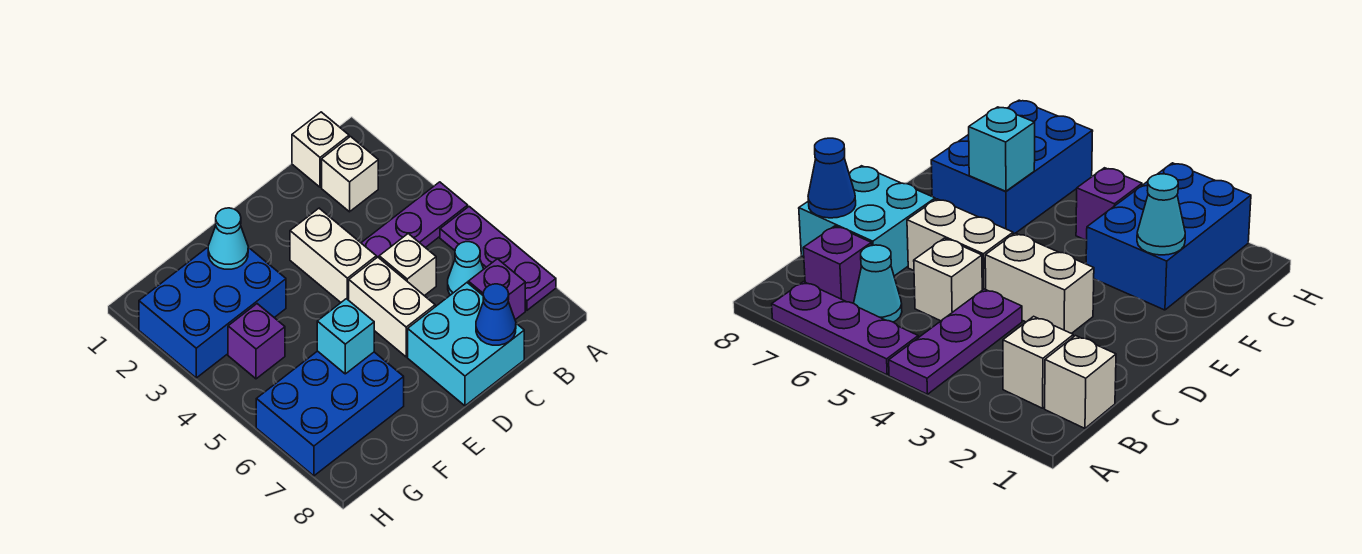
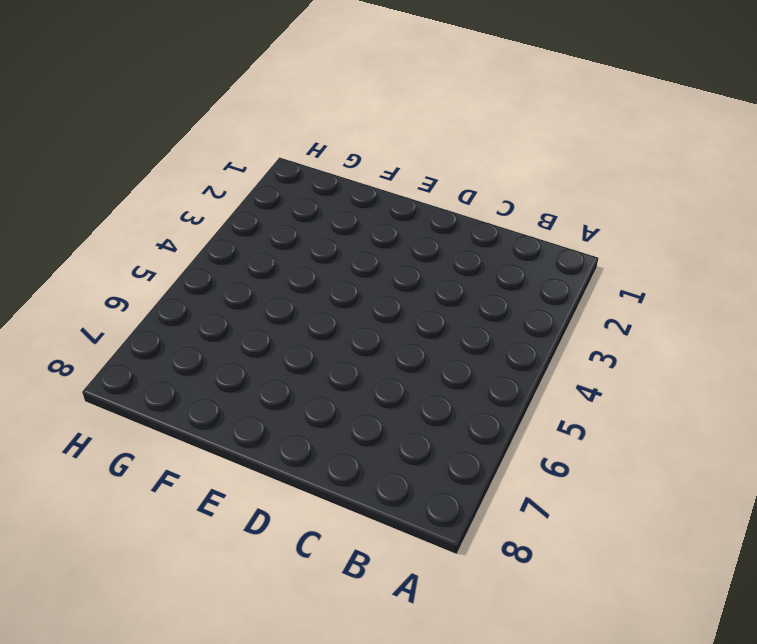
none -> purple plate A4:C4 level 1
none -> purple plate A5:A7 level 1
none -> white brick B1 level 1

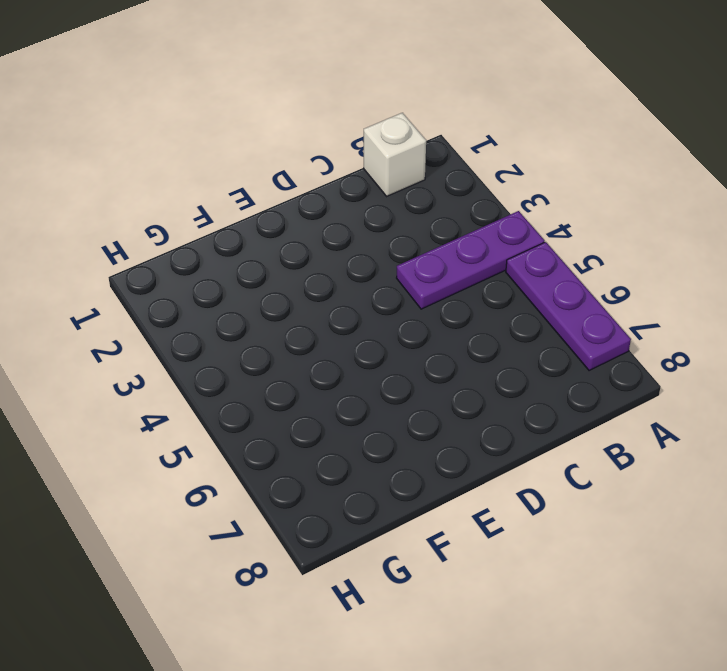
none -> white brick B2 level 1
none -> cyan cone B6 level 1
none -> purple brick B7 level 1

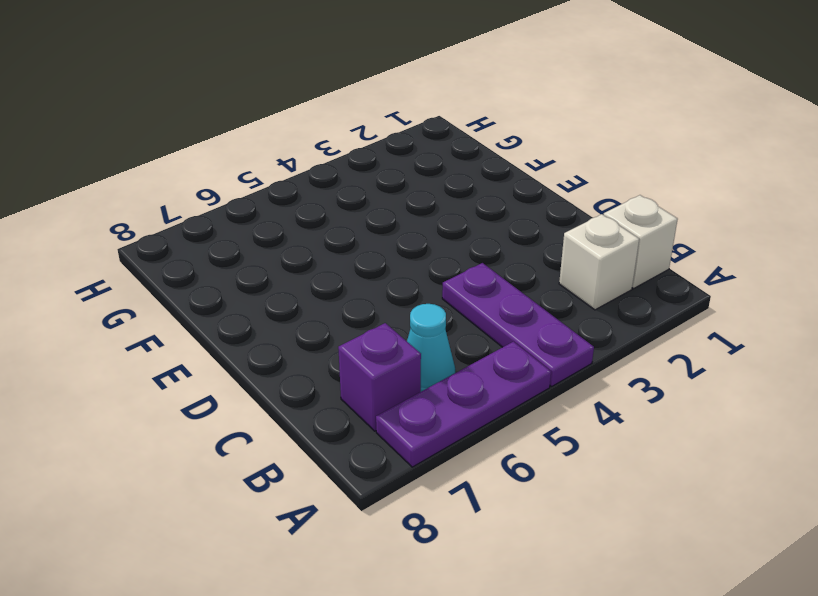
none -> white brick C5 level 1
none -> cyan brick C7:D8 level 1
none -> white brick D3:D4 level 1

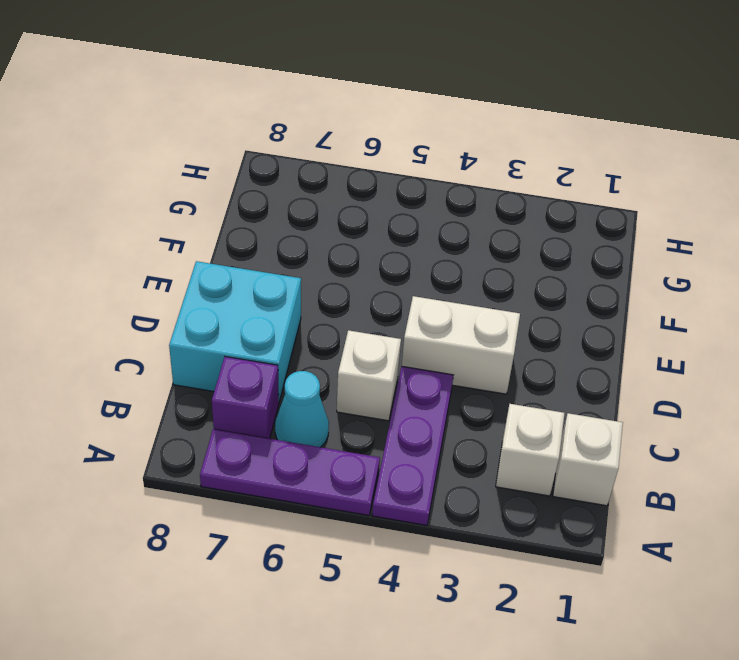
none -> white brick D5:D6 level 1
none -> blue brick F2:H3 level 1
none -> blue brick F6:H7 level 1

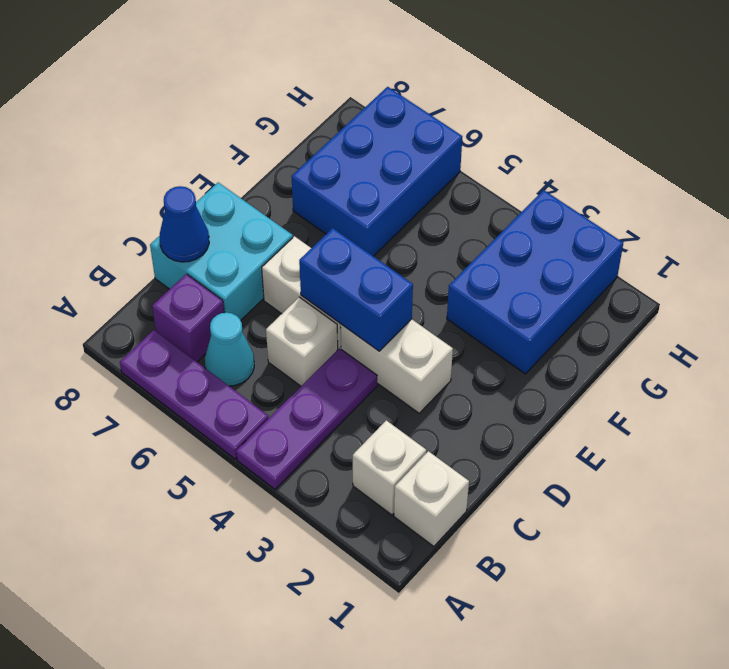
blue brick D4:D5 level 2 -> none
none -> purple brick G4 level 1
none -> cyan cone F2 level 2
none -> cyan brick F6 level 2

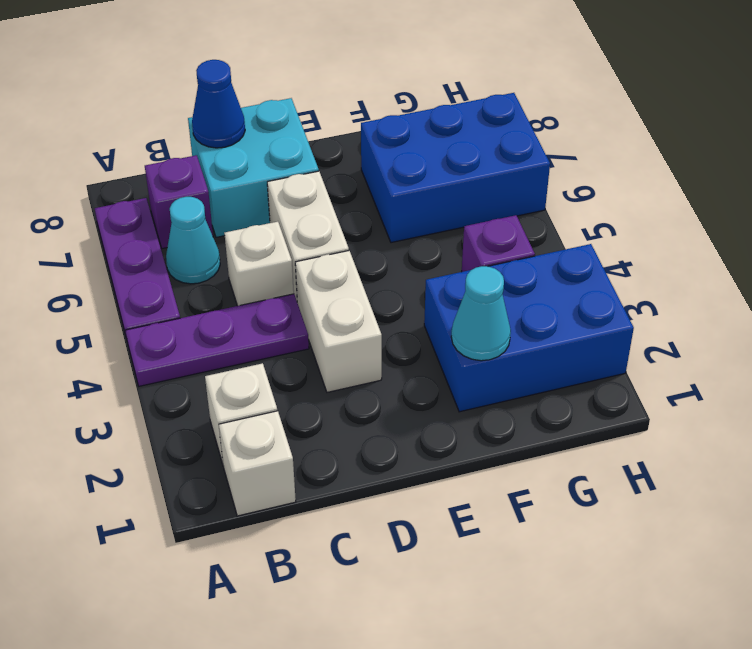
none -> cyan brick F6 level 2

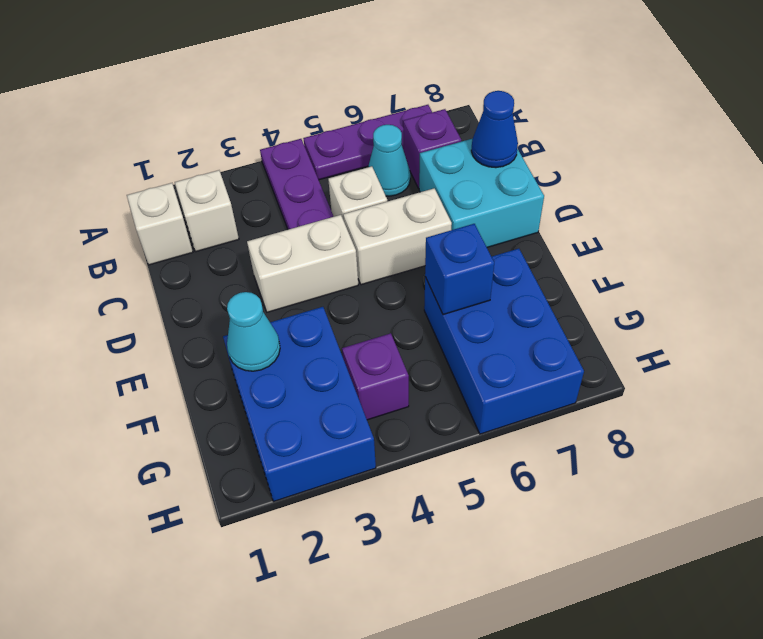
blue brick F6 level 2 -> cyan brick F6 level 2

